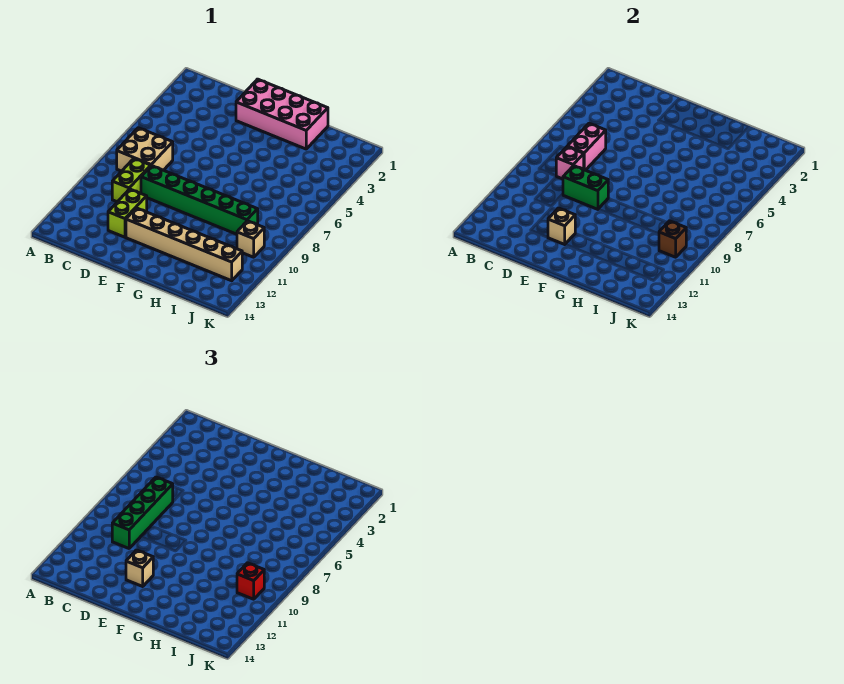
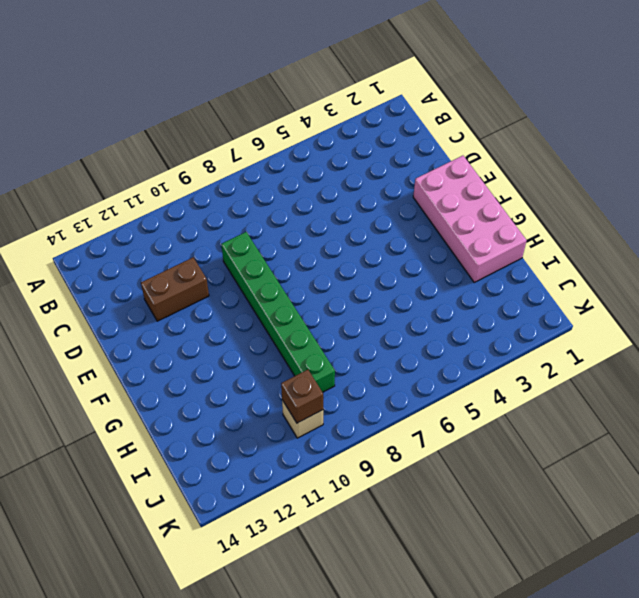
brown brick D11:D12 level 1 -> lime brick D11:D12 level 1
none -> tan brick B7:C8 level 1
none -> lime brick C9:C10 level 1
none -> tan brick E12:J12 level 1

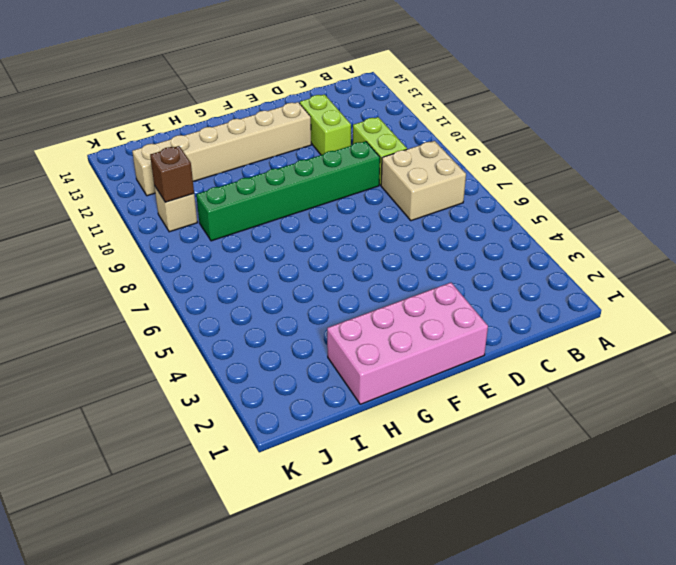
none -> pink brick C6:C7 level 2
none -> pink brick C8 level 2
none -> green brick D9:E9 level 2

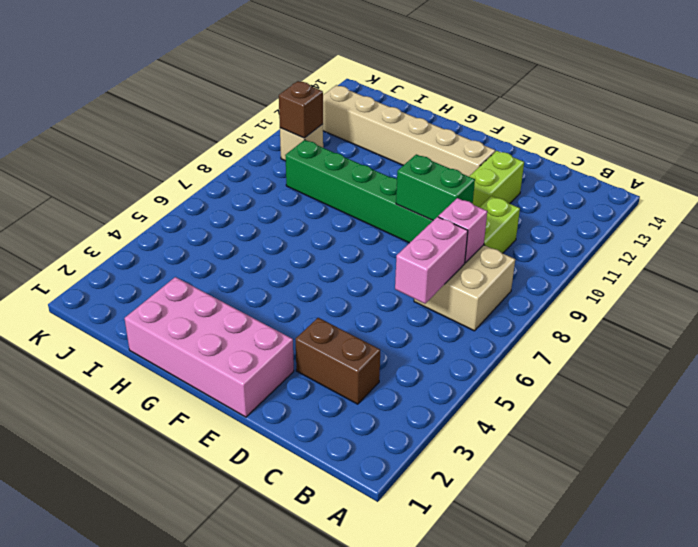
brown brick C3:D3 level 1 -> none
none -> tan brick E12 level 2
none -> green brick C7:C10 level 3
none -> tan brick E12 level 3

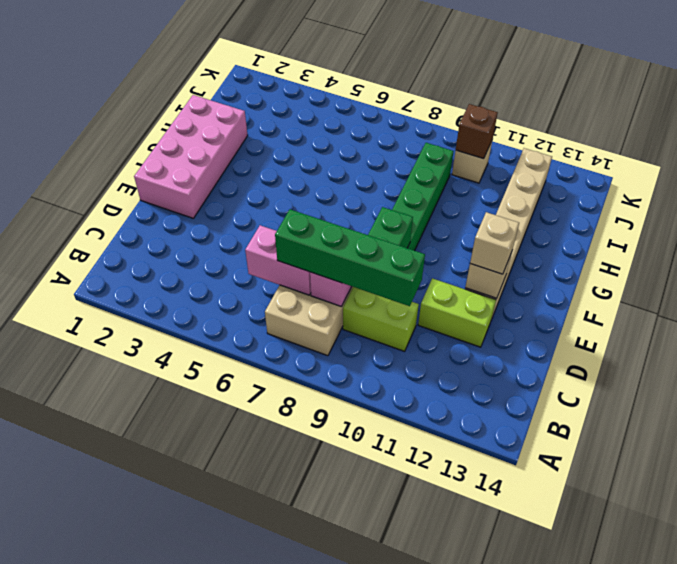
none -> red brick J10 level 3

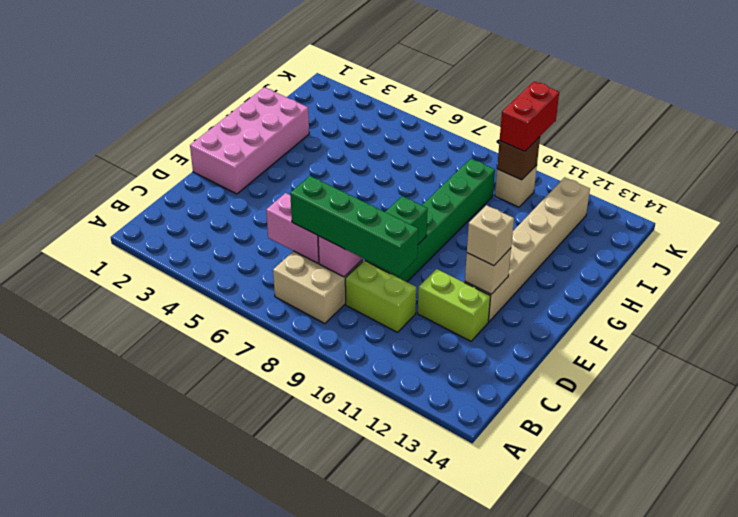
red brick J10:K10 level 3 -> red brick J10 level 3

